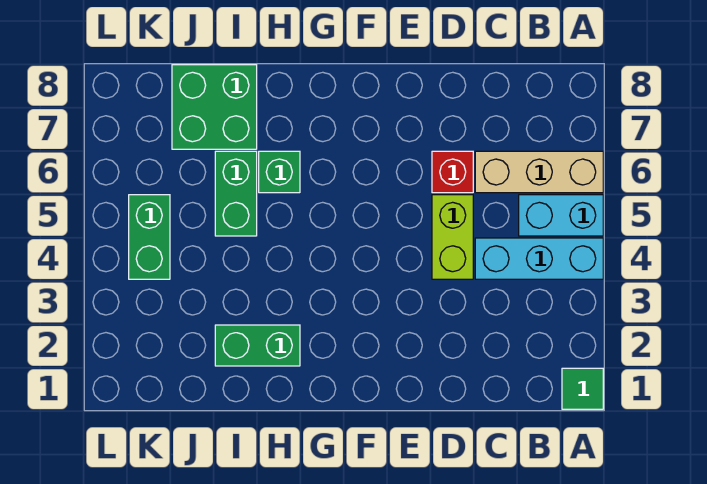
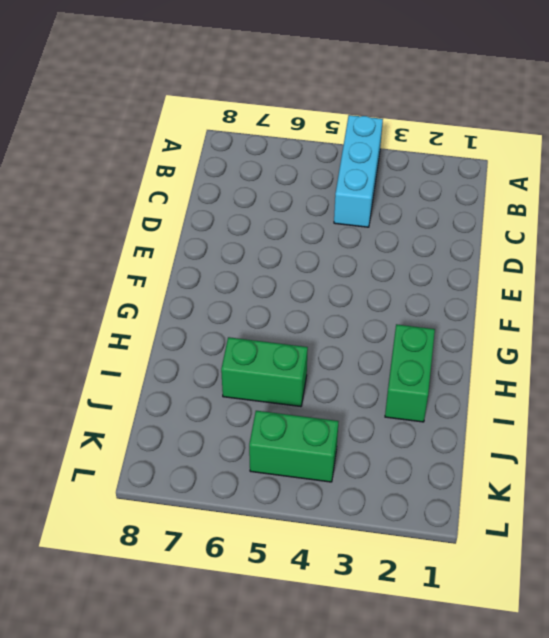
none -> green tile A1 level 1
none -> cyan brick A5:B5 level 1

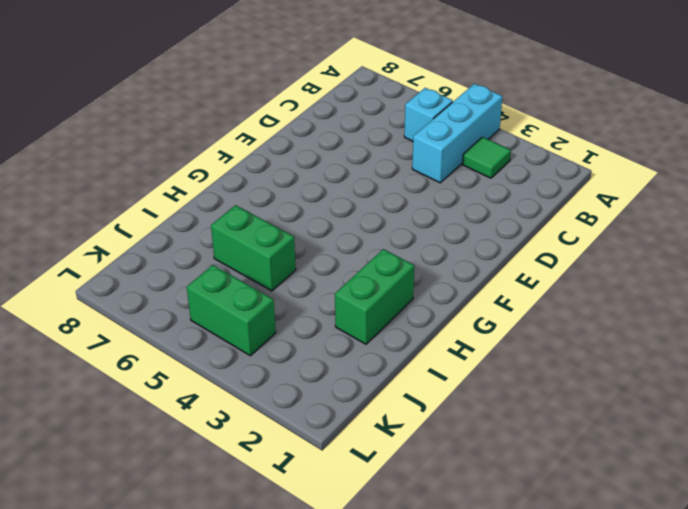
green tile B3 level 1 -> green tile A1 level 1
cyan brick B5 level 1 -> cyan brick A5:B5 level 1
none -> tan brick A6:C6 level 1
none -> lime brick D4:D5 level 1

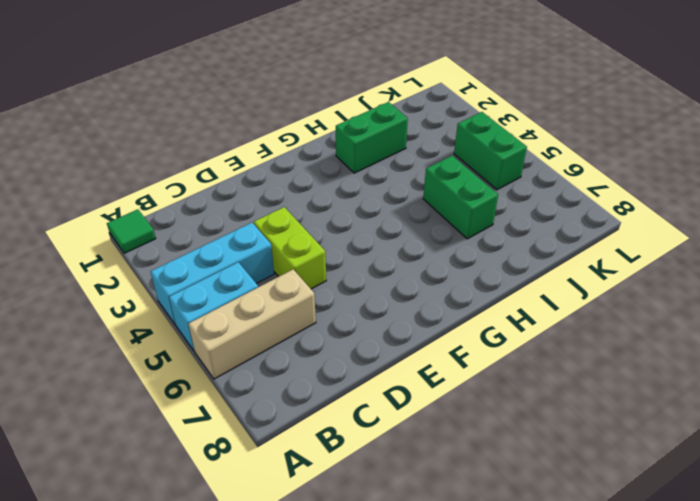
none -> red brick D6 level 1
none -> green brick H6 level 1

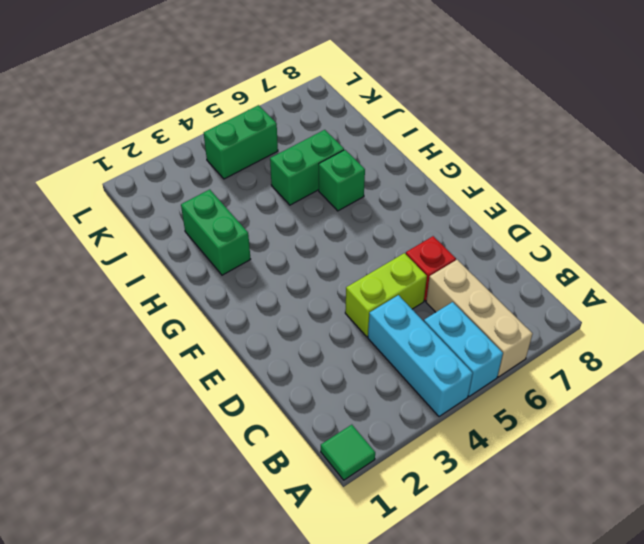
none -> green brick I7:J8 level 1

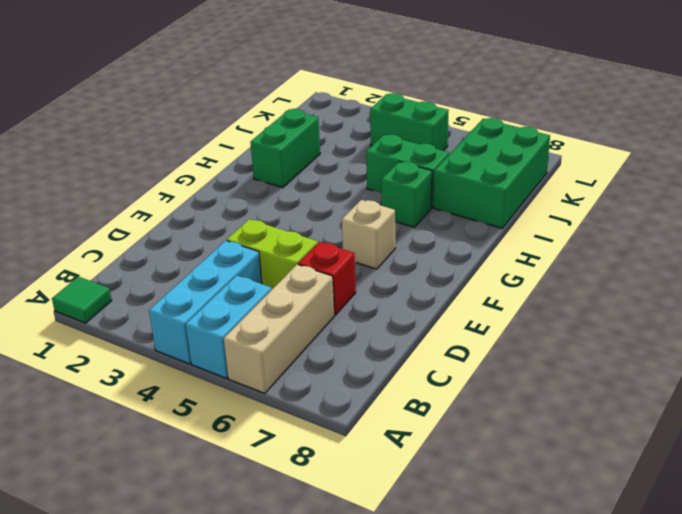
tan brick F6 level 1 -> none
green brick I7:K8 level 1 -> green brick I7:J8 level 1

